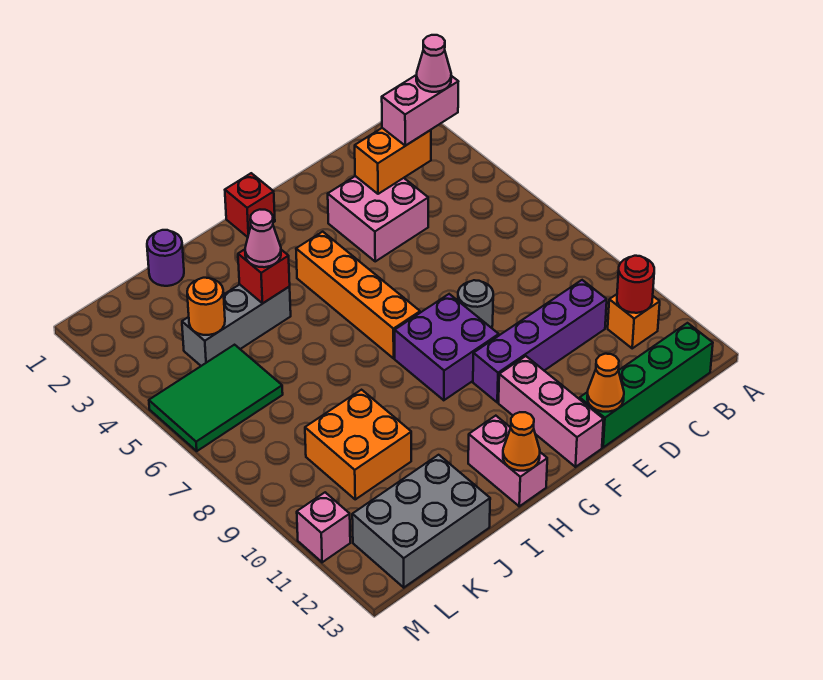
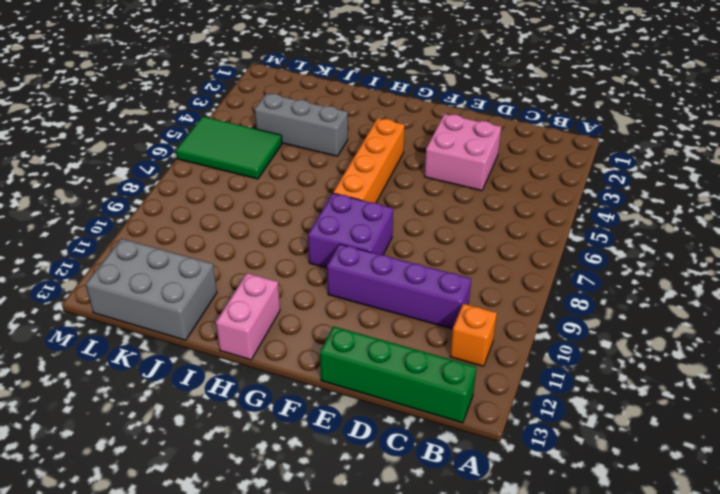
none -> grey round brick E8 level 1
none -> pink brick F11:F13 level 1
none -> red brick G1 level 1

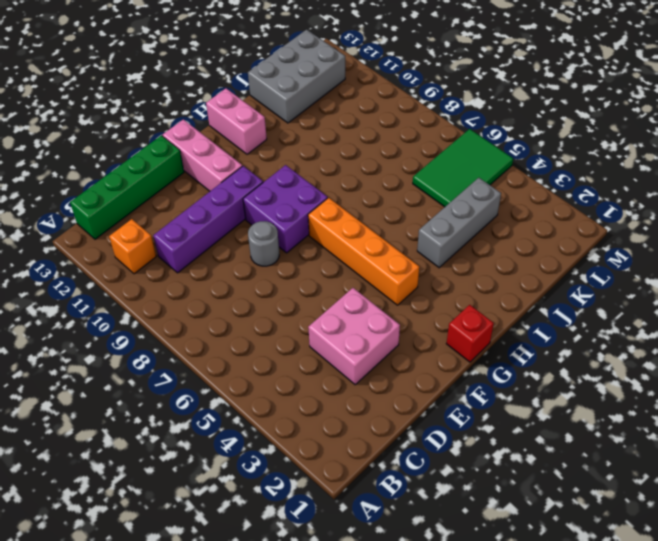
none -> purple round brick J1 level 1
none -> orange brick J9:K10 level 1
none -> pink brick M11 level 1

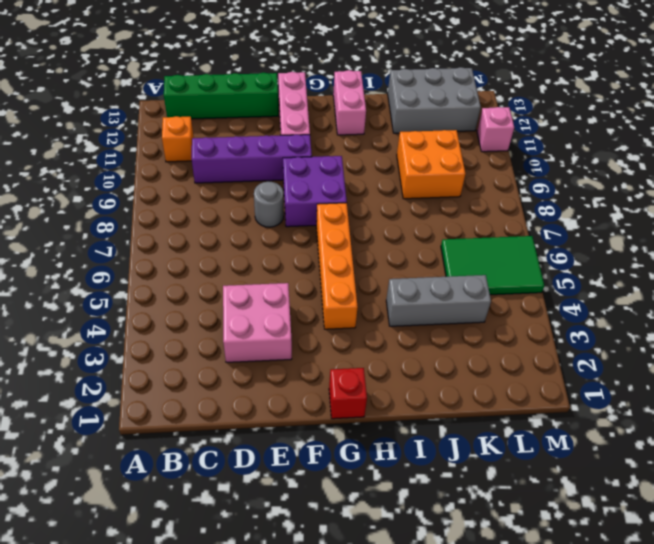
none -> purple round brick J1 level 1
none -> red round brick B11 level 2
none -> orange brick C3:D3 level 2

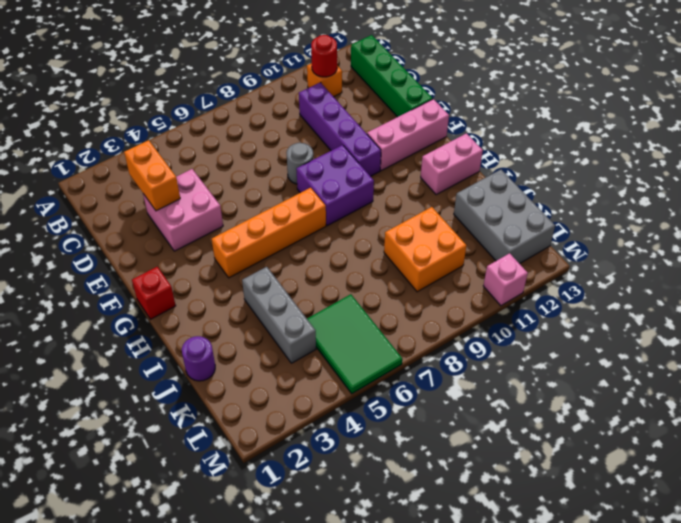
none -> orange cone E13 level 2
none -> orange cone H13 level 2
none -> red brick I4 level 2

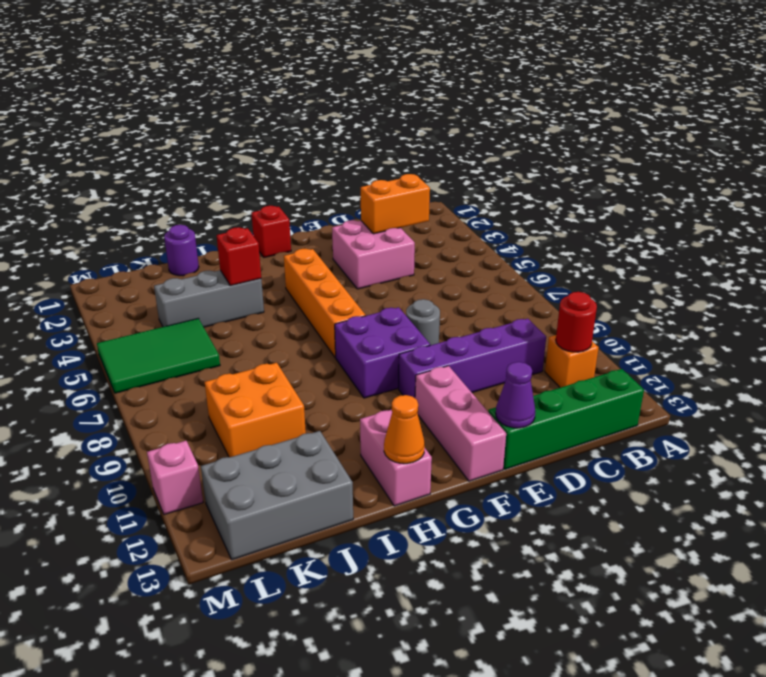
purple cone E13 level 2 -> orange cone E13 level 2
none -> orange round brick K4 level 2
none -> pink brick B3:C3 level 3
none -> pink cone I4 level 3

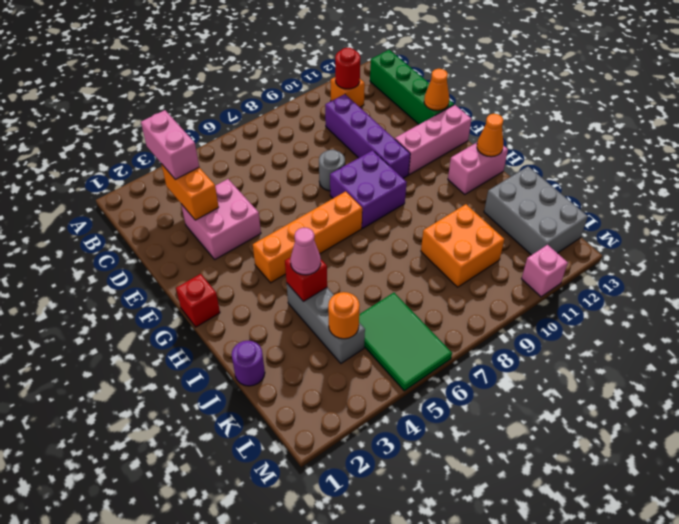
none -> pink cone B3 level 4

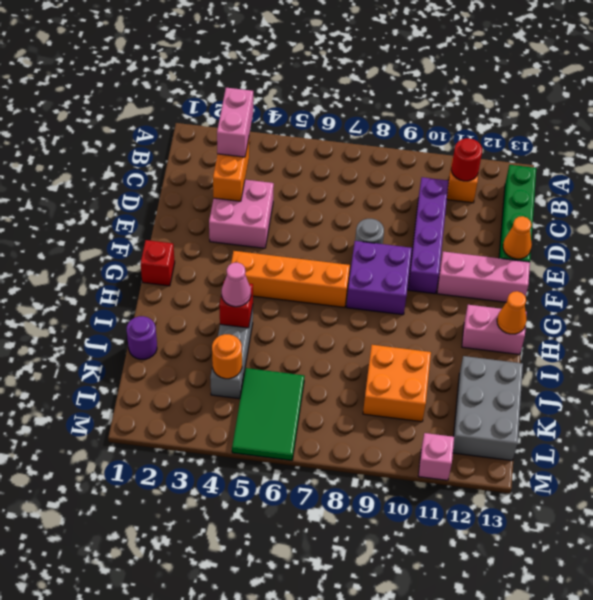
none -> pink cone B3 level 4

